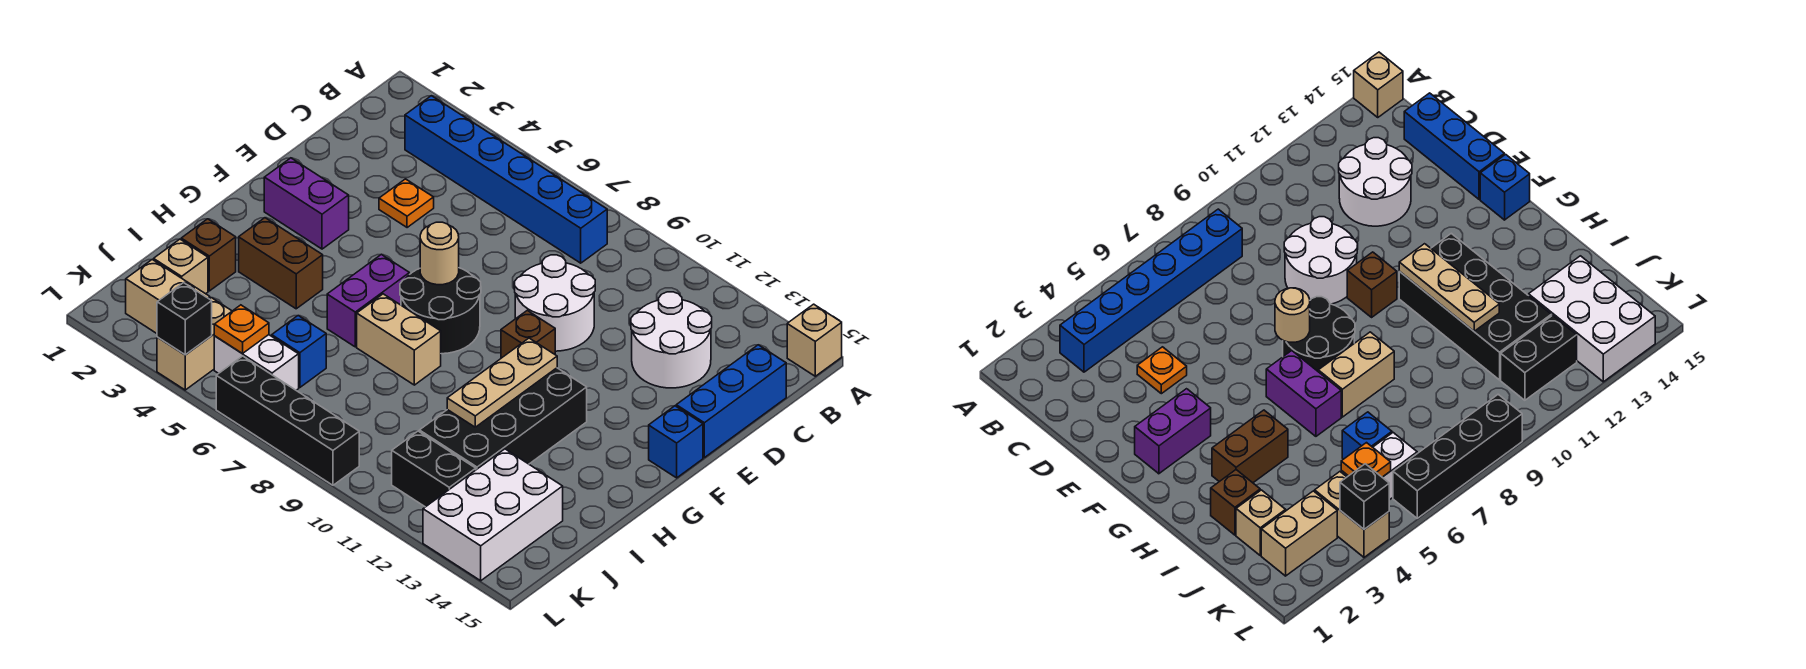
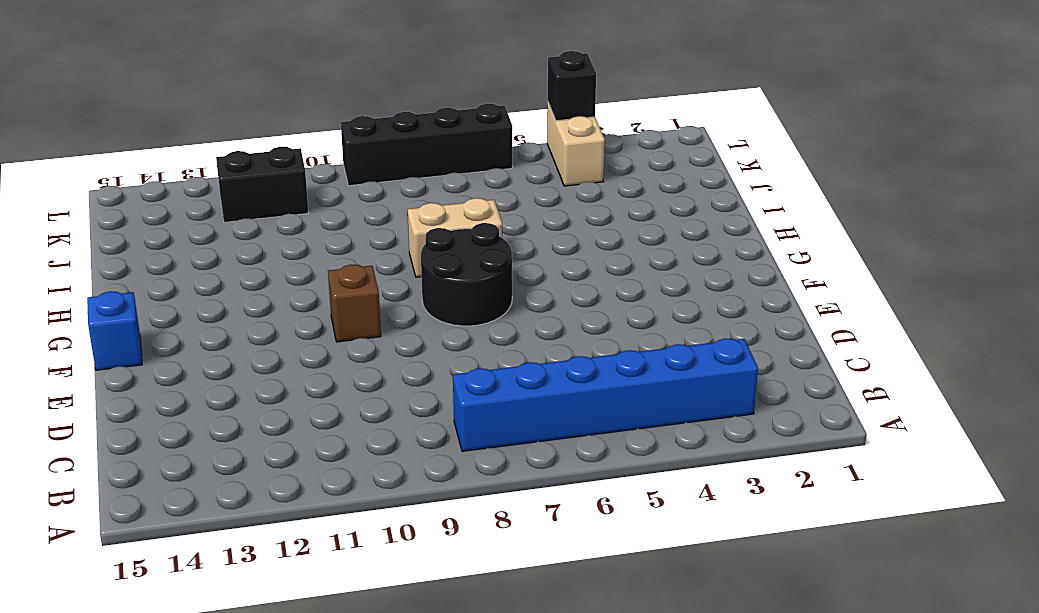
none -> tan brick A15 level 1
none -> white round brick C12:D13 level 1
none -> blue brick C15:E15 level 1

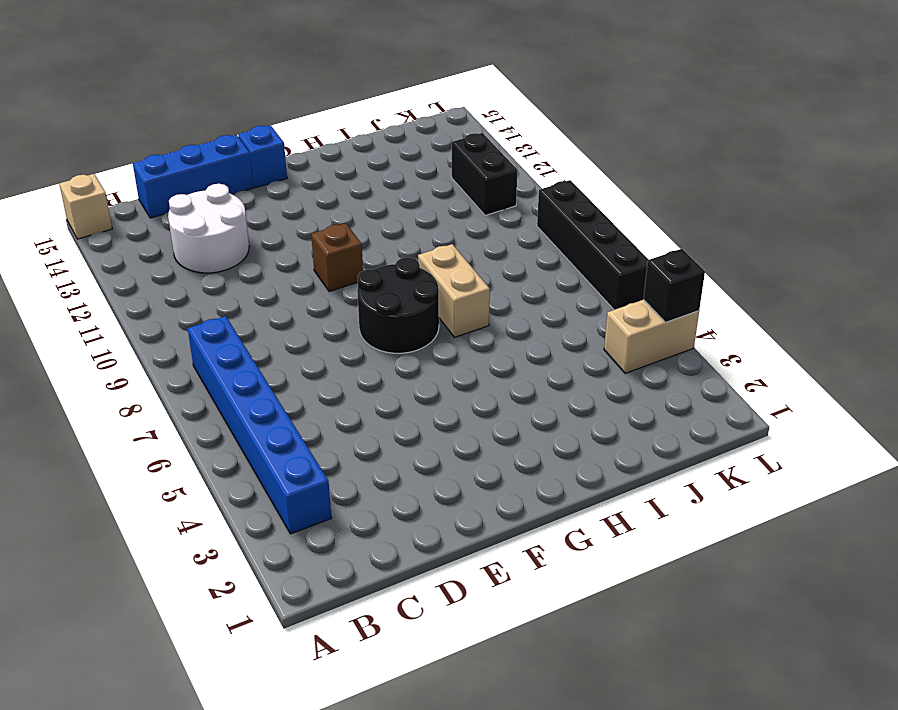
none -> orange plate D4 level 1
none -> white round brick D9:E10 level 1
none -> purple brick F2:F3 level 1

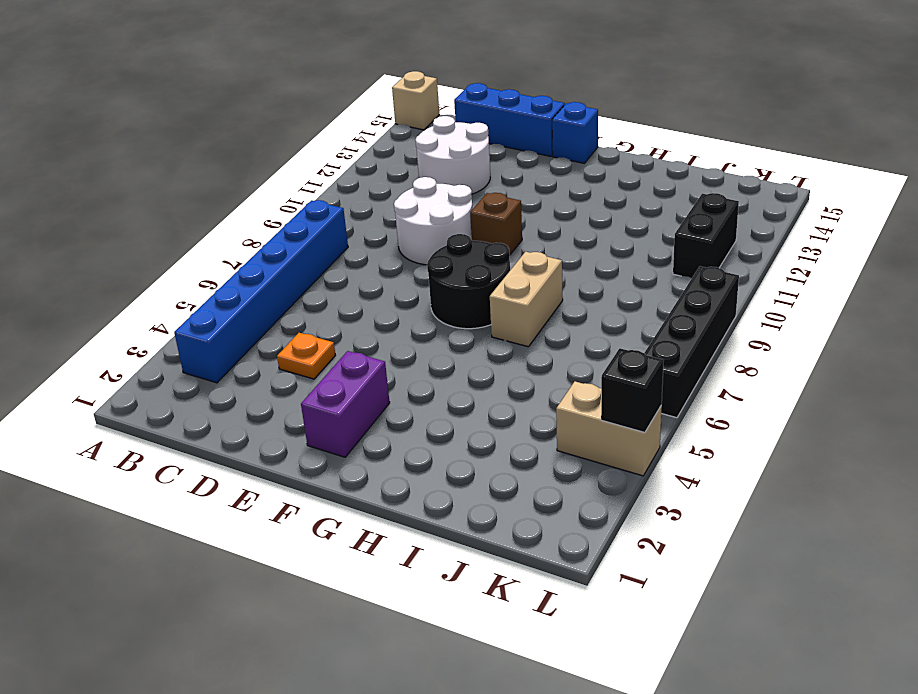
none -> purple brick G6:H6 level 1
none -> black brick G11:J12 level 1
none -> brown brick H3:H4 level 1

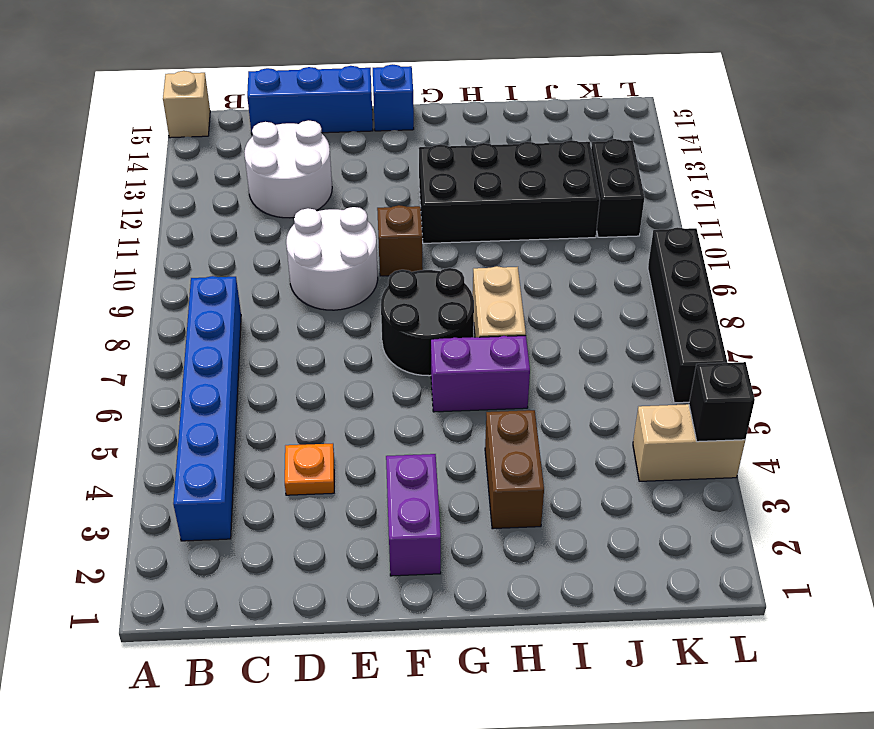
none -> brown brick I2 level 1
none -> tan brick J2 level 1
none -> blue brick J6 level 1

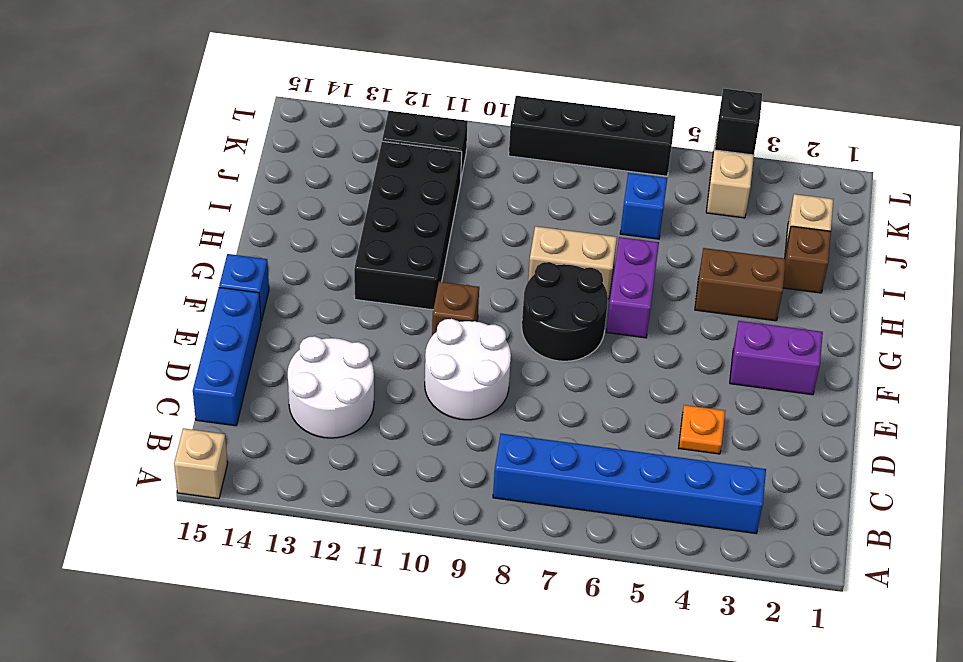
none -> white brick J13:L14 level 1
none -> tan brick K2:K3 level 1
none -> white brick K5:K6 level 1

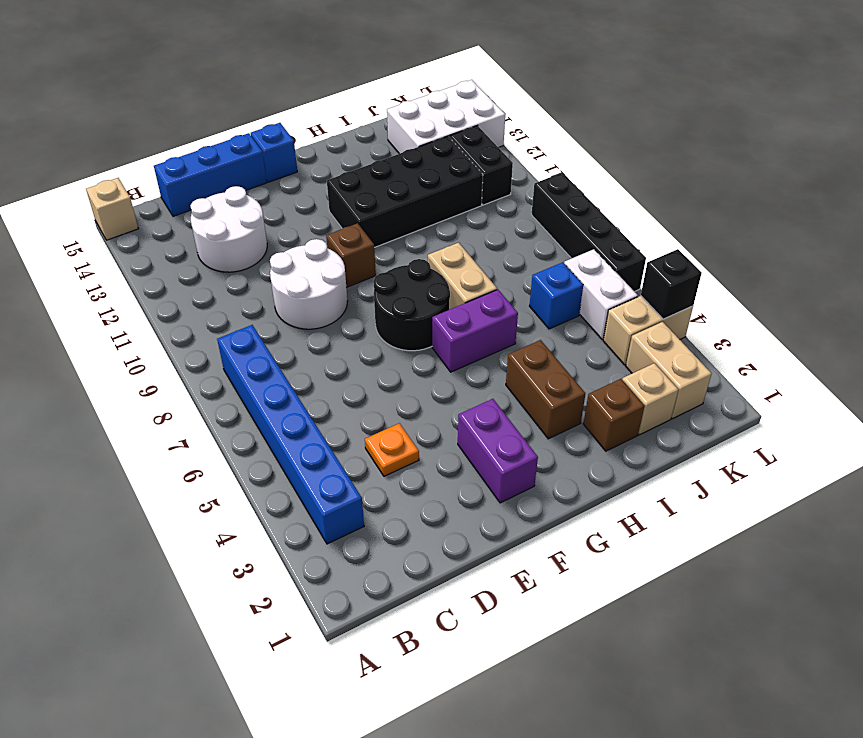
none -> tan round brick F7 level 2
none -> tan plate G11:I11 level 2
none -> orange plate K5 level 2

